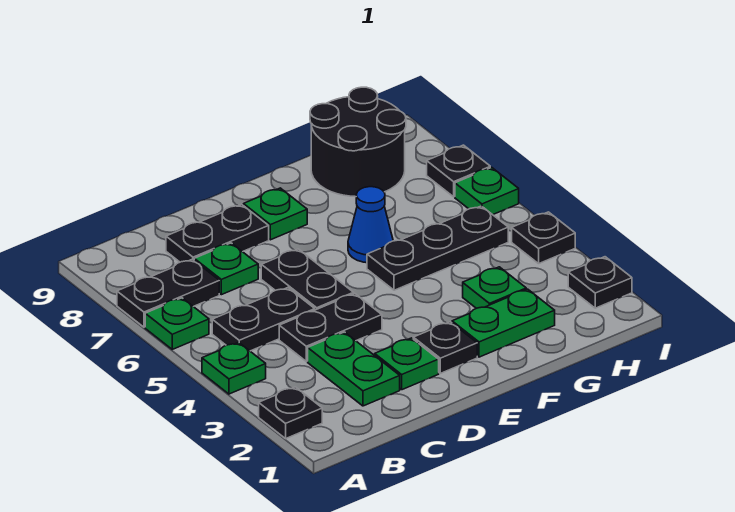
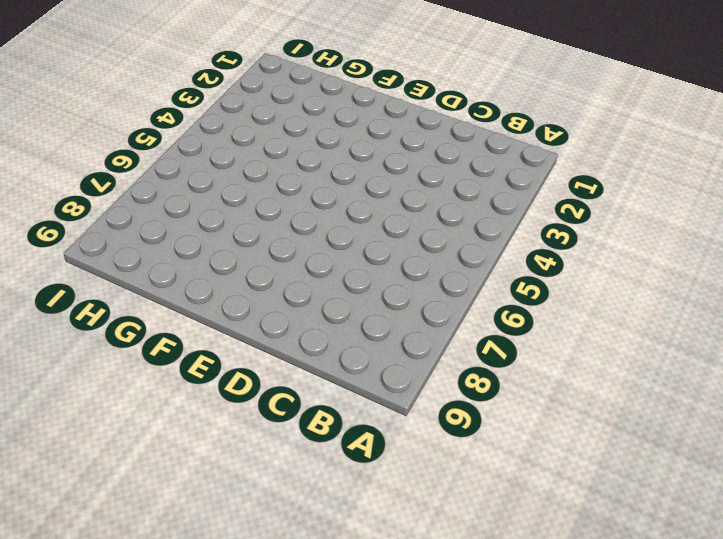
none -> black plate A2 level 1
none -> green plate A4 level 1
none -> green plate A6 level 1

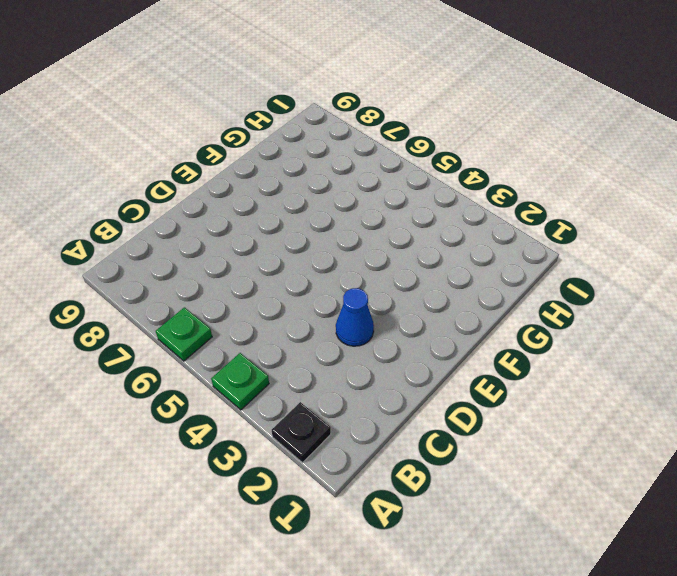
blue cone D3 level 1 -> blue cone F6 level 1
none -> black plate A7:B7 level 1
none -> black plate B5:C5 level 1
none -> green plate C2:C3 level 1

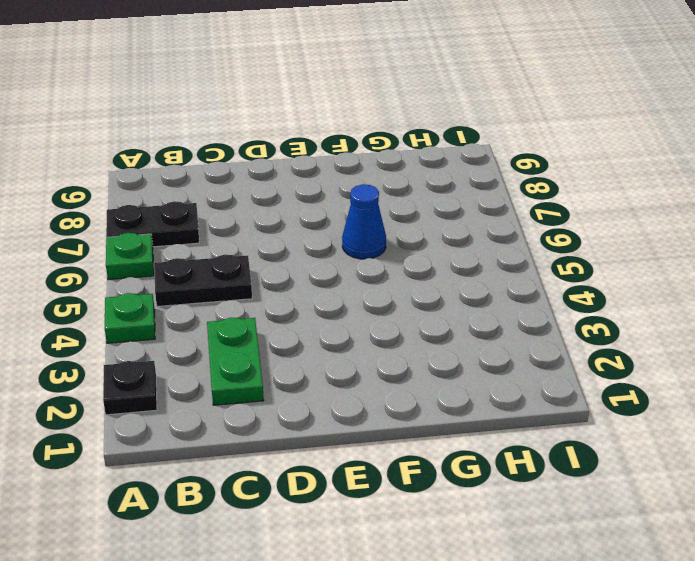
none -> black plate C4:D4 level 1
none -> green plate C7 level 1
none -> black plate C8:D8 level 1

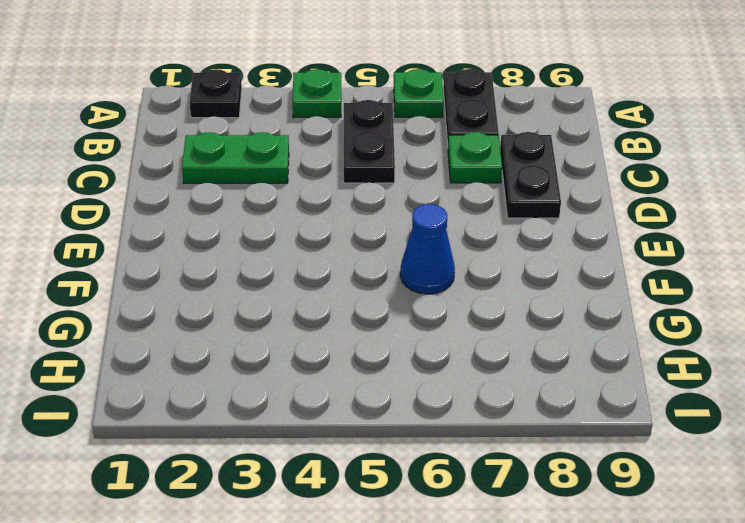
none -> black plate C4:D4 level 1
none -> green plate D2 level 1
none -> black plate D5:D6 level 1

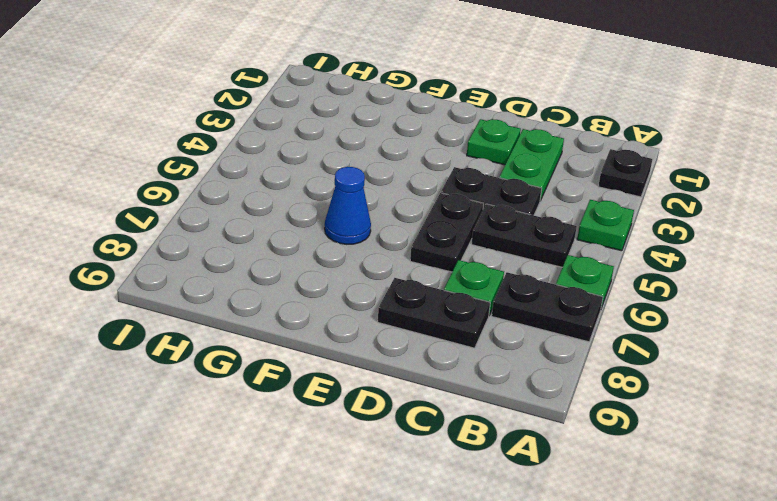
none -> black plate E2 level 1
none -> green plate E8 level 1
none -> green plate F2:G2 level 1

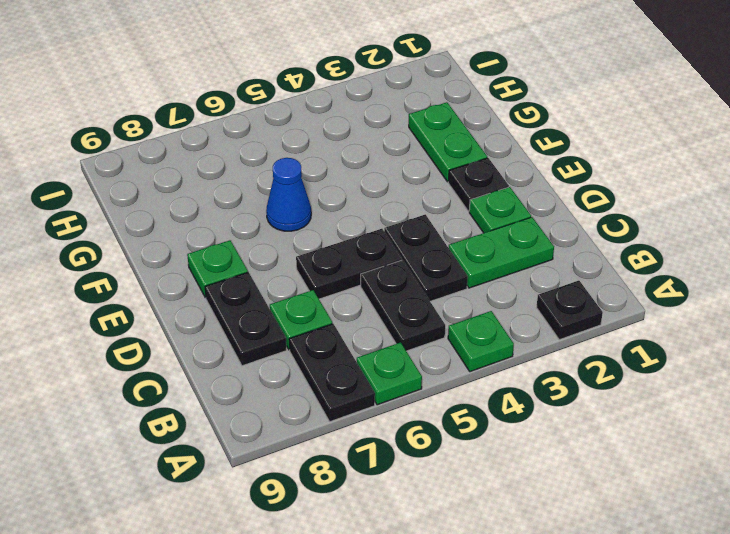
none -> black plate F5:H5 level 1
none -> green plate G3 level 1
none -> black round brick G8:H9 level 1

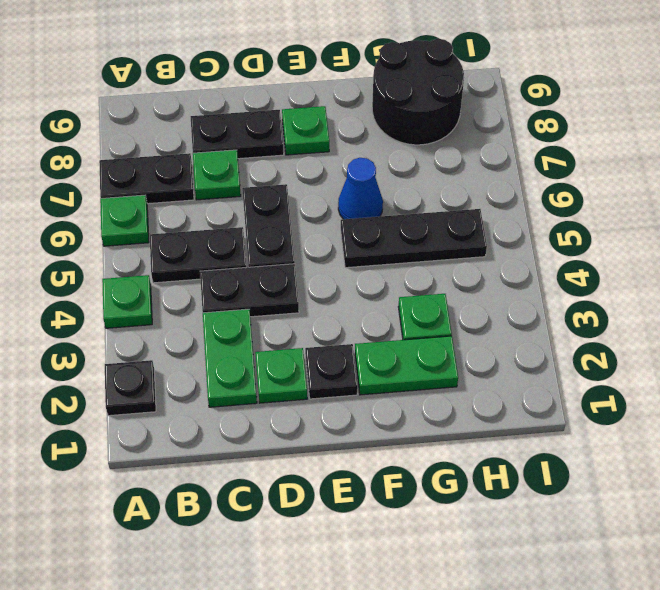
none -> black plate I2 level 1
none -> black plate I4 level 1
none -> green plate I6 level 1

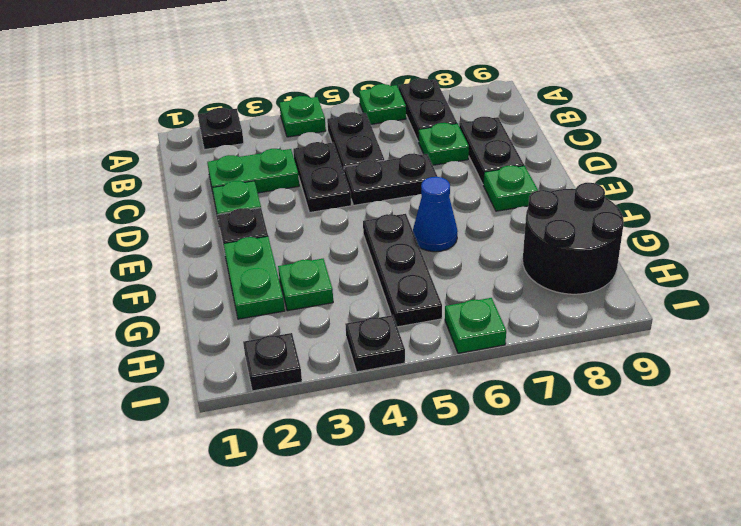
none -> black plate I7 level 1

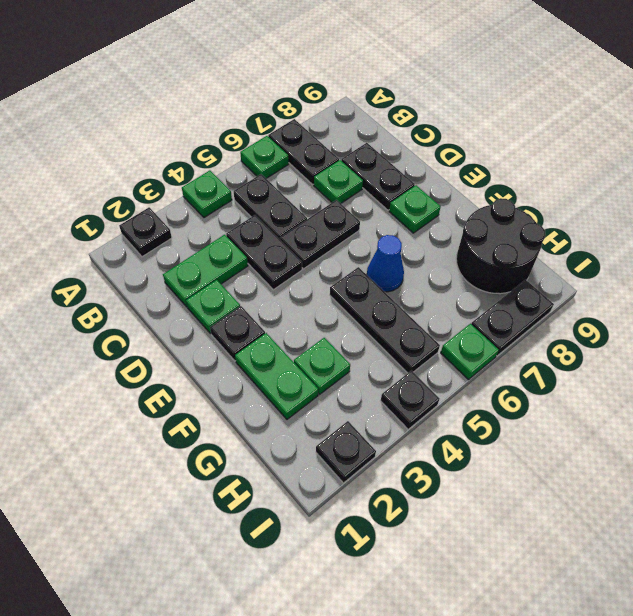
black plate I7:I8 level 1 -> black plate I7 level 1

